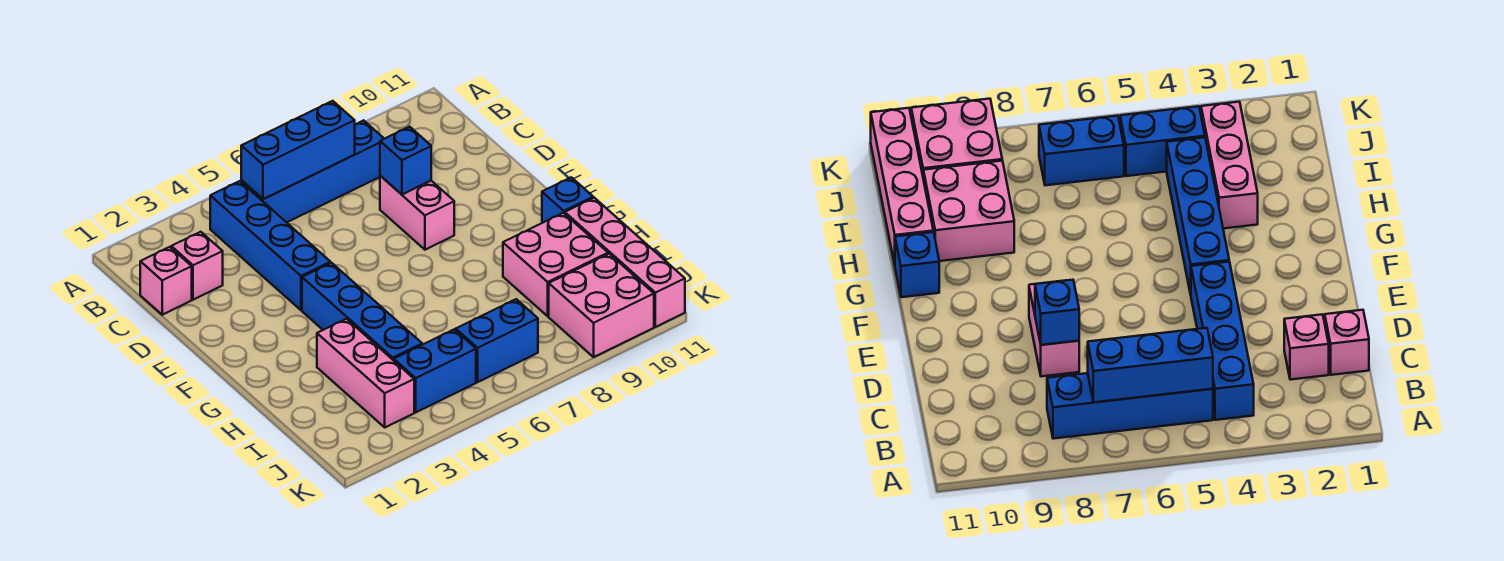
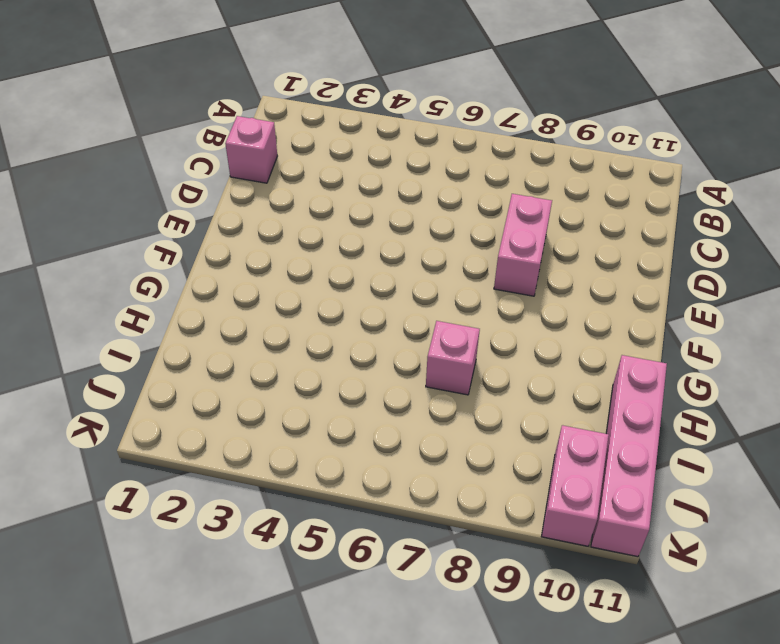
pink brick H7 level 1 -> pink brick C2 level 1
pink brick J10:K10 level 1 -> pink brick J9:K10 level 1
none -> blue brick B4:E4 level 1
none -> blue brick B5:B8 level 1
none -> blue brick F4:I4 level 1

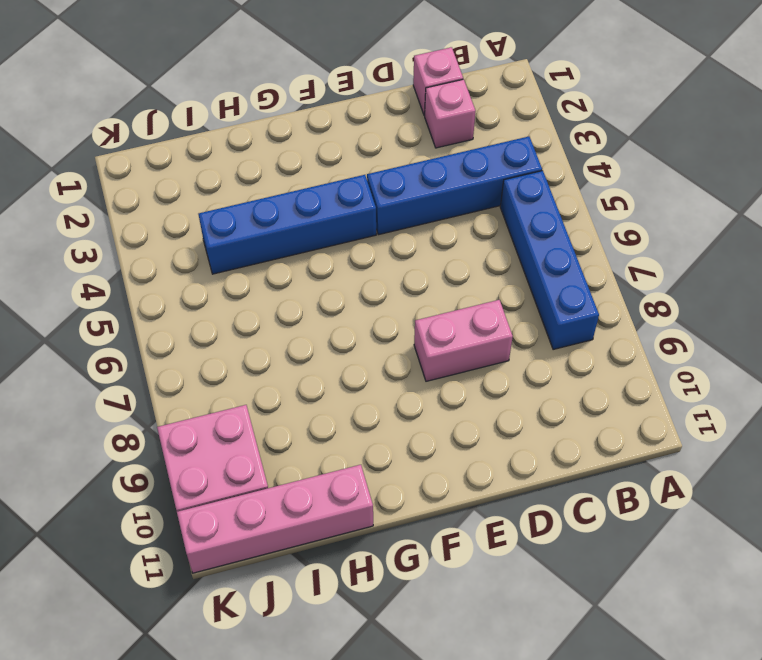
none -> blue brick G11 level 1
none -> pink brick H3:J3 level 1
none -> pink brick H9:I10 level 1

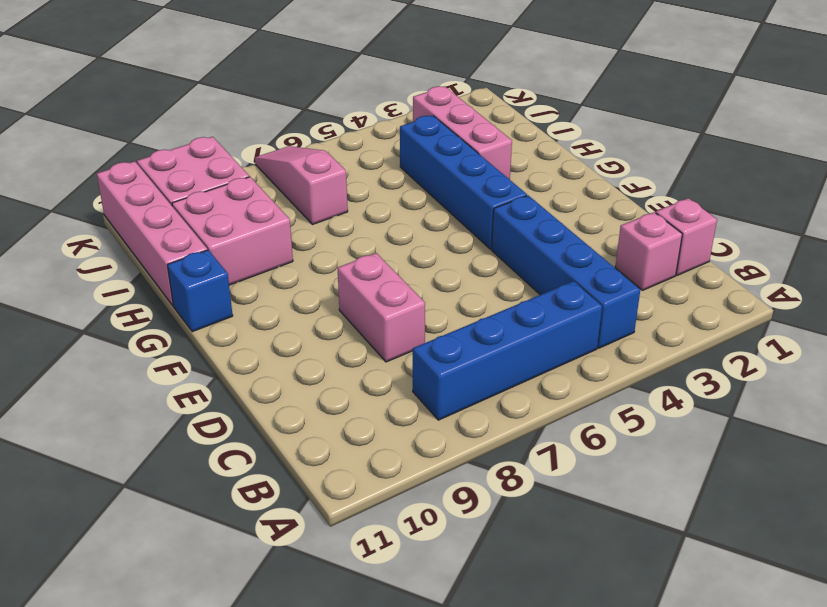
pink slope I7:K7 level 1 top I -> blue brick J6:J7 level 1
none -> blue brick J4:J5 level 1
none -> blue brick B5:B7 level 2
none -> blue brick D8 level 2

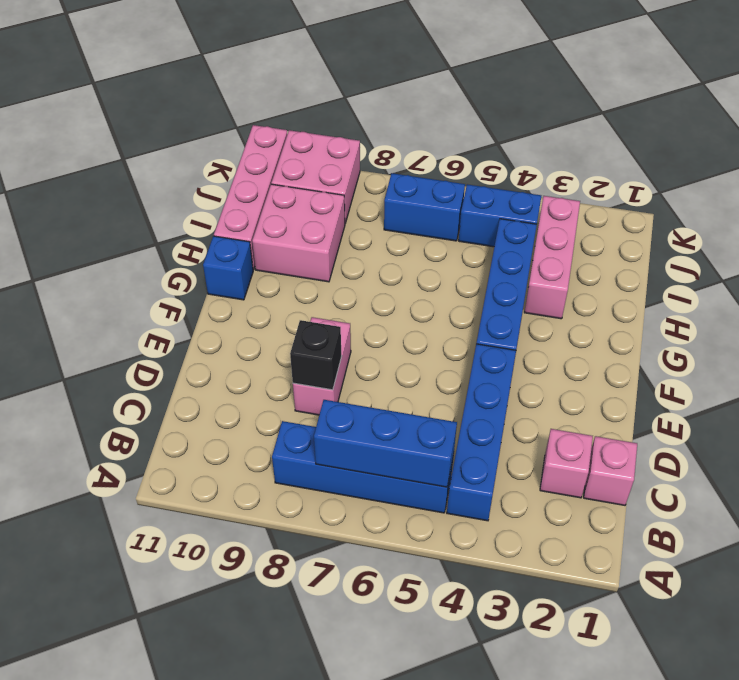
black brick D8 level 2 -> blue brick D8 level 2

